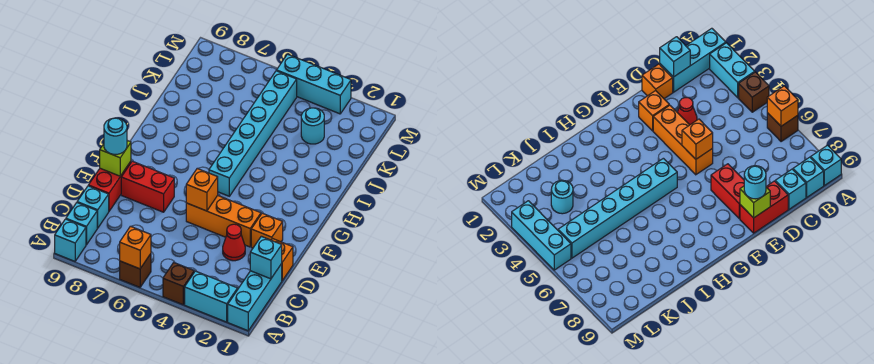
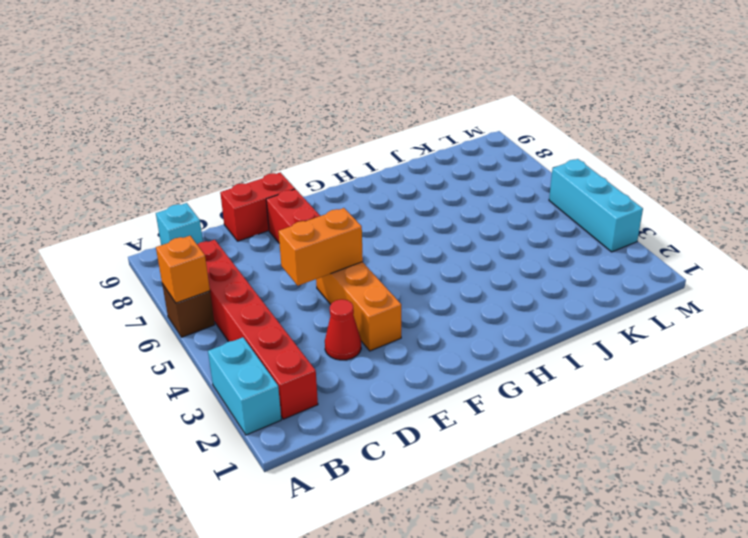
red brick B2:B7 level 1 -> none
orange brick D5:E5 level 2 -> orange brick E5 level 2
none -> cyan brick A1:C1 level 1
none -> brown brick A4 level 1
none -> cyan brick A9 level 1

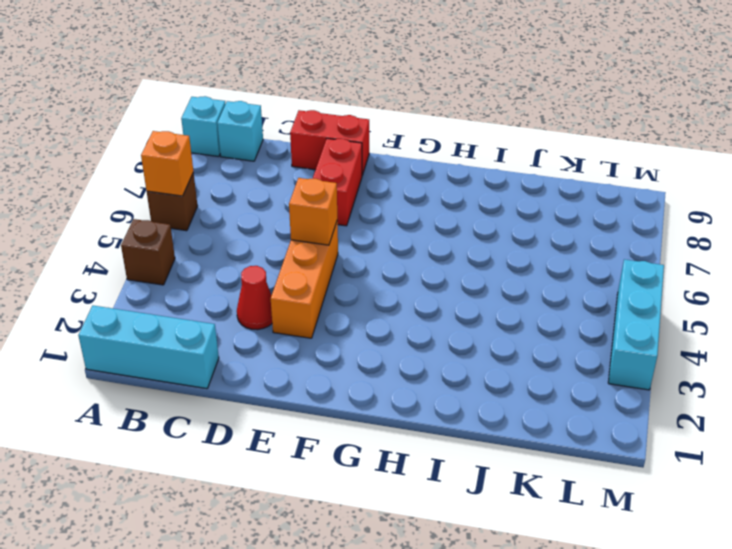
none -> cyan brick A2:A3 level 1
none -> cyan brick C9 level 1
none -> orange brick D1 level 1

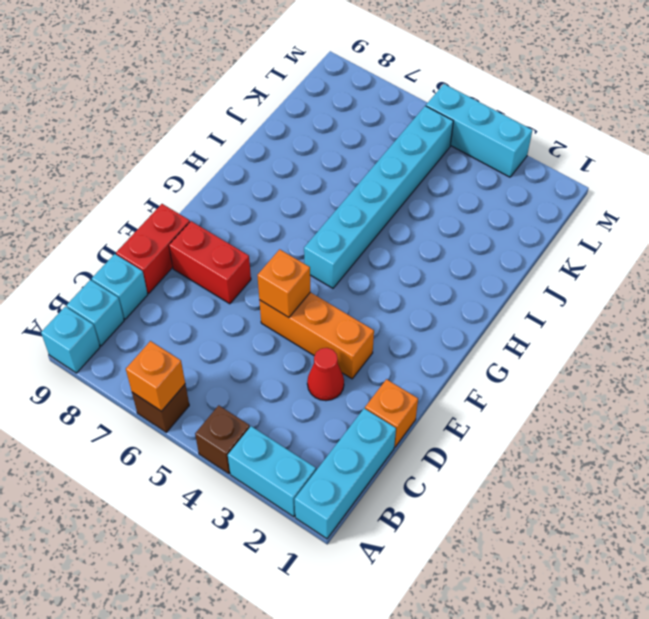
none -> orange brick E2 level 1
none -> cyan round brick K3 level 1
none -> cyan brick C1 level 2

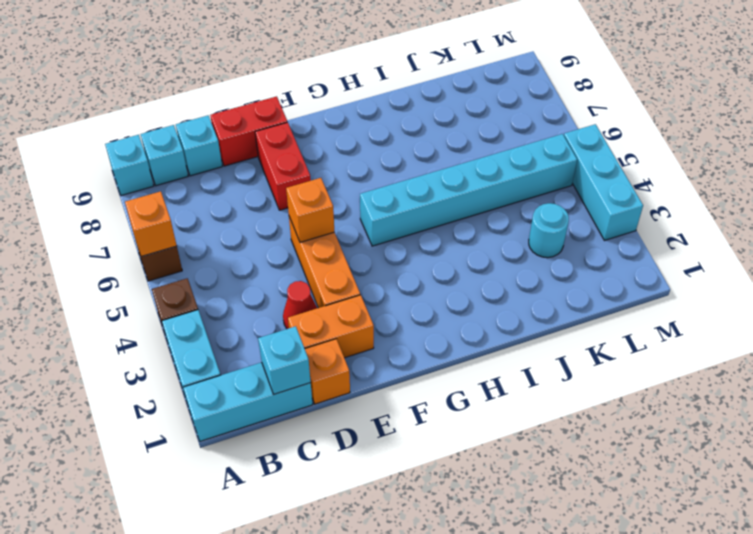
orange brick D2:E2 level 1 -> orange brick E2 level 1
none -> lime brick E9 level 2
none -> cyan round brick E9 level 3

